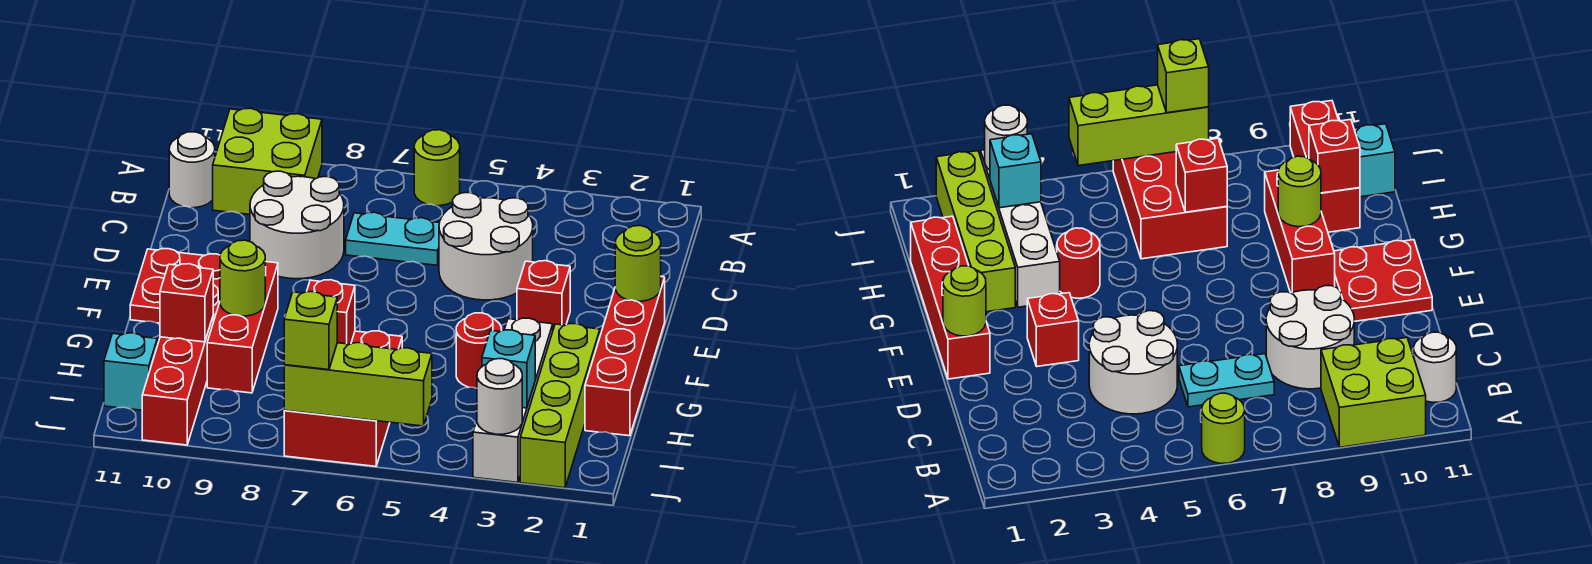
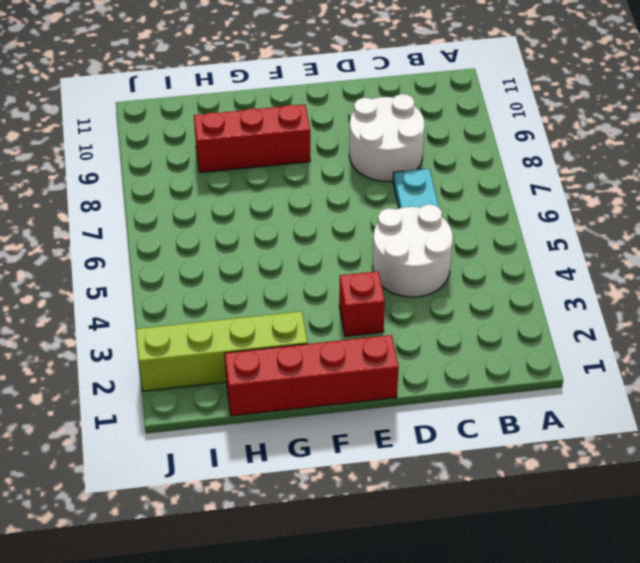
none -> lime round brick A6 level 1
none -> lime brick A9:B10 level 1
none -> white round brick B11 level 1

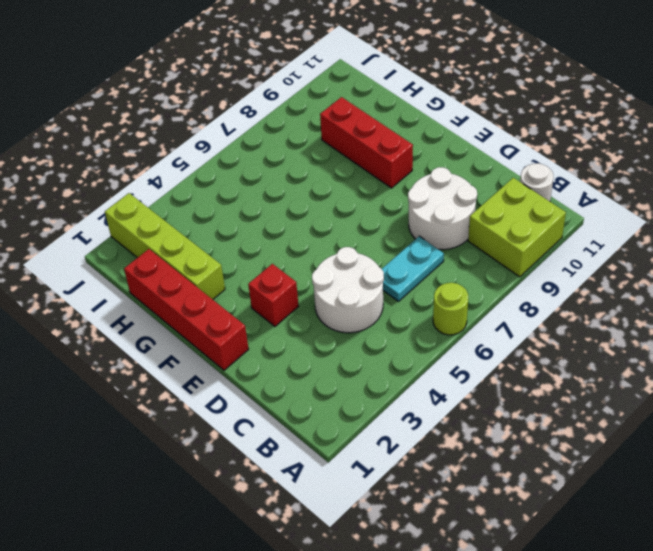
none -> red plate E10:F11 level 1
none -> white brick G3:J3 level 1
none -> red round brick G4 level 1

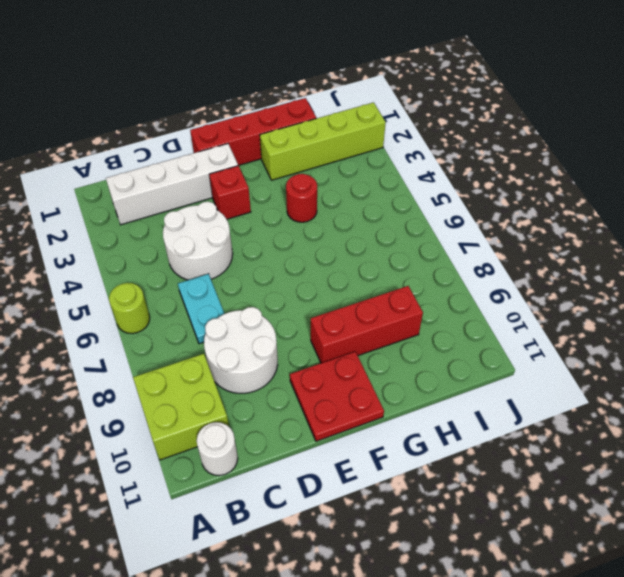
white brick B2:E2 level 1 -> white brick G3:J3 level 1
none -> red brick H6:J7 level 1
none -> red brick H10:J10 level 1
none -> cyan brick I11 level 1

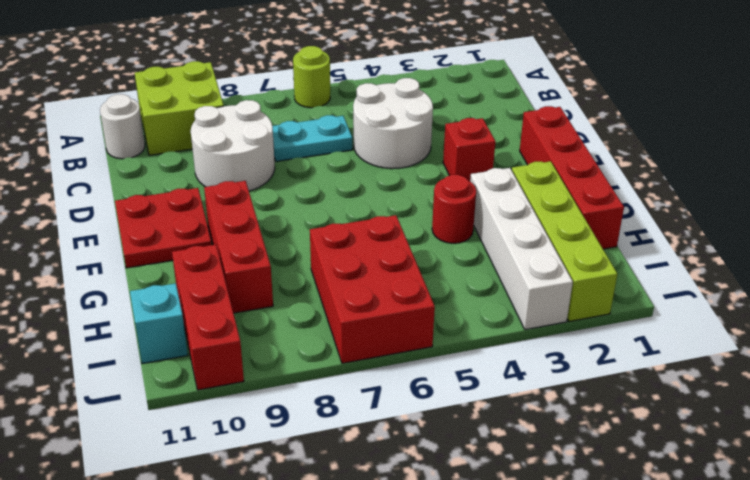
none -> lime round brick E1 level 2
none -> lime round brick G9 level 2
none -> red brick H7 level 2

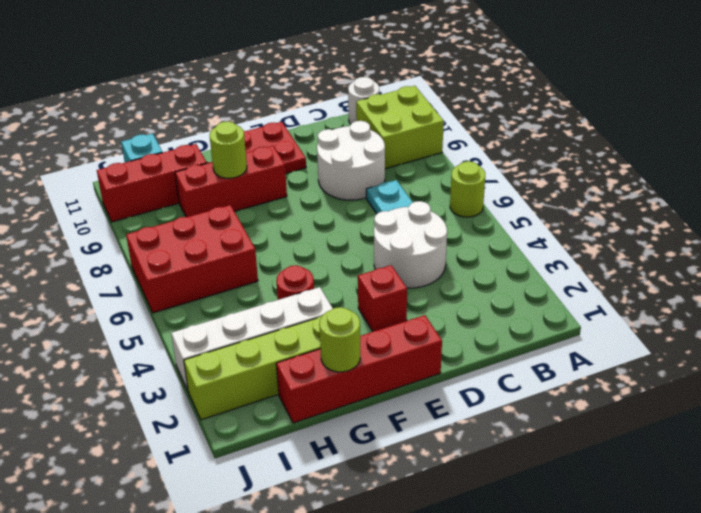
lime round brick G1 level 2 -> lime round brick E1 level 2
none -> red brick H7 level 2
none -> red brick H10 level 2
none -> cyan brick I3 level 2

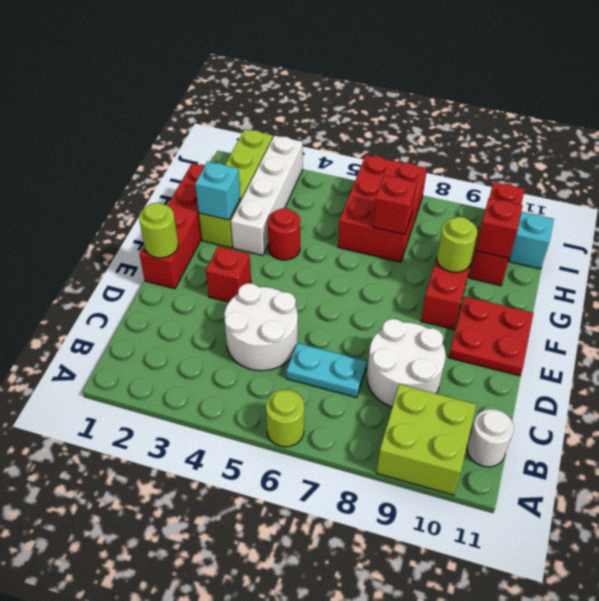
cyan brick G2 level 2 -> cyan brick I3 level 2
none -> white round brick J3 level 2
none -> lime brick J5:J7 level 2
none -> lime brick J7 level 3

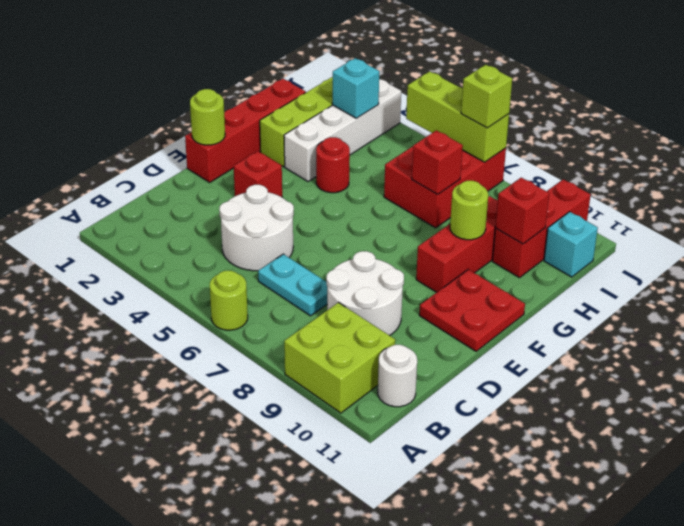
none -> white round brick J3 level 2

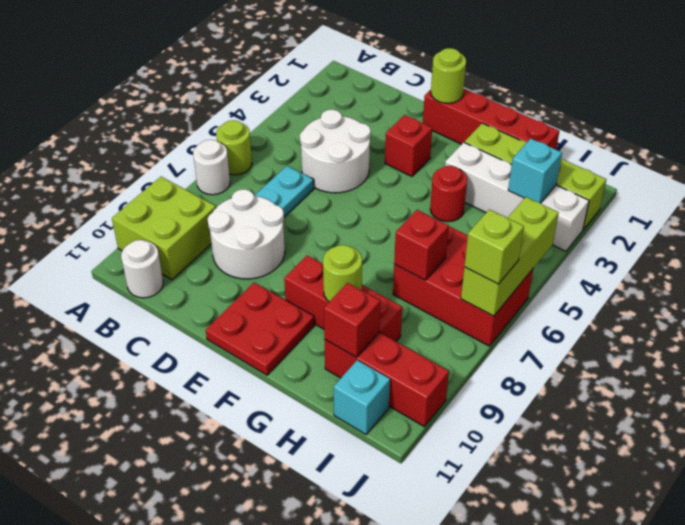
white round brick A7 level 1 -> white round brick J3 level 2

